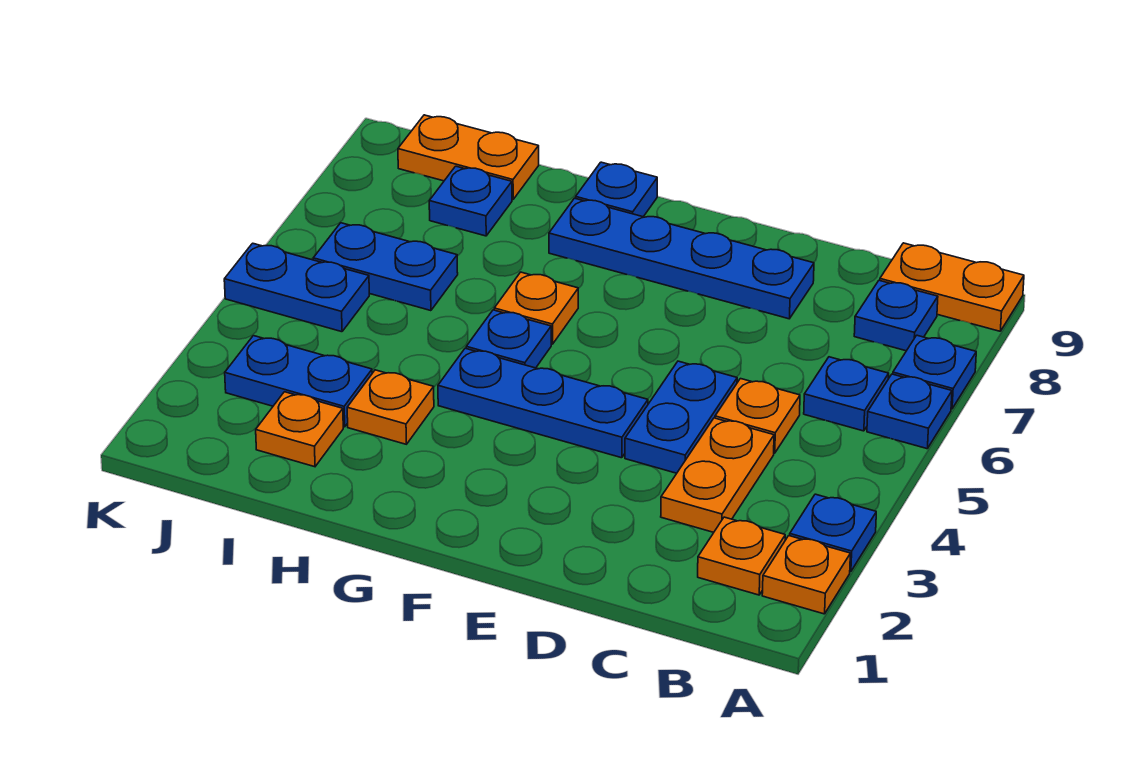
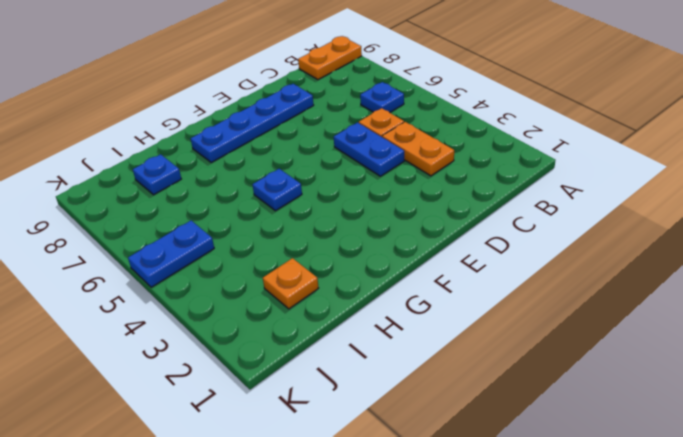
none -> orange plate A2 level 1
none -> blue plate A3 level 1
none -> blue plate A6 level 1

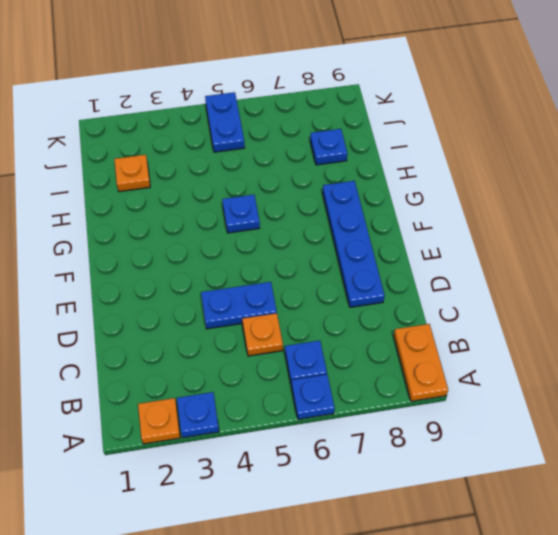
none -> blue plate A7 level 1
none -> orange plate B2 level 1
none -> blue plate B8 level 1

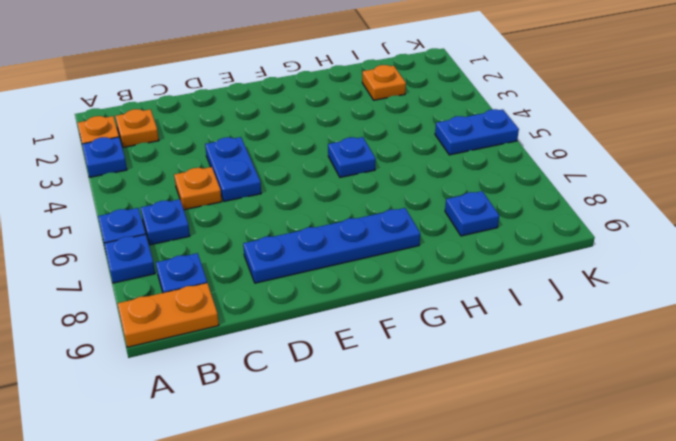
none -> orange plate C3:C4 level 1
none -> blue plate E4:G4 level 1
none -> orange plate G6 level 1

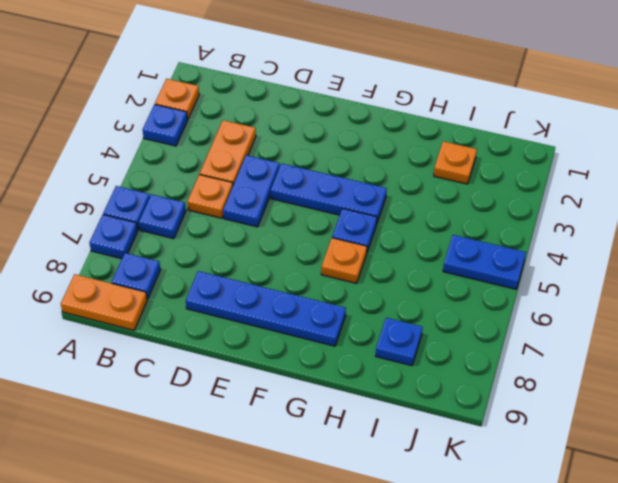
none -> orange plate B2 level 1
none -> blue plate G9 level 1
none -> orange plate H3 level 1

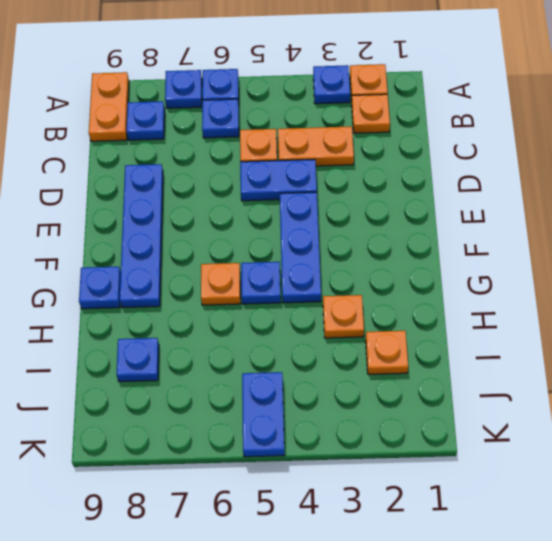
none -> blue plate I3:J3 level 1
none -> blue plate I6:J6 level 1
none -> orange plate I9:J9 level 1

